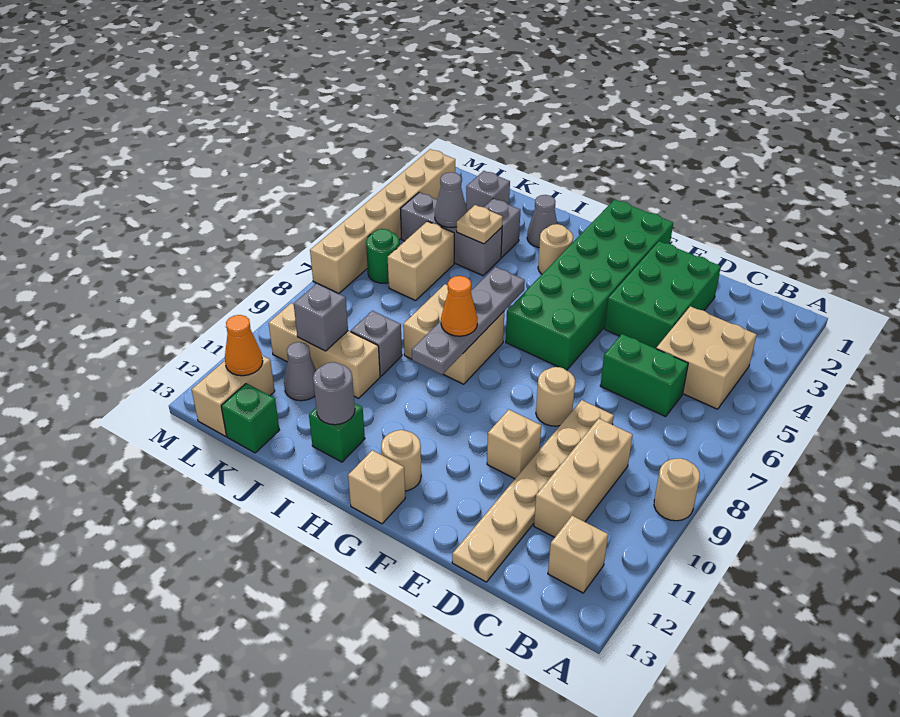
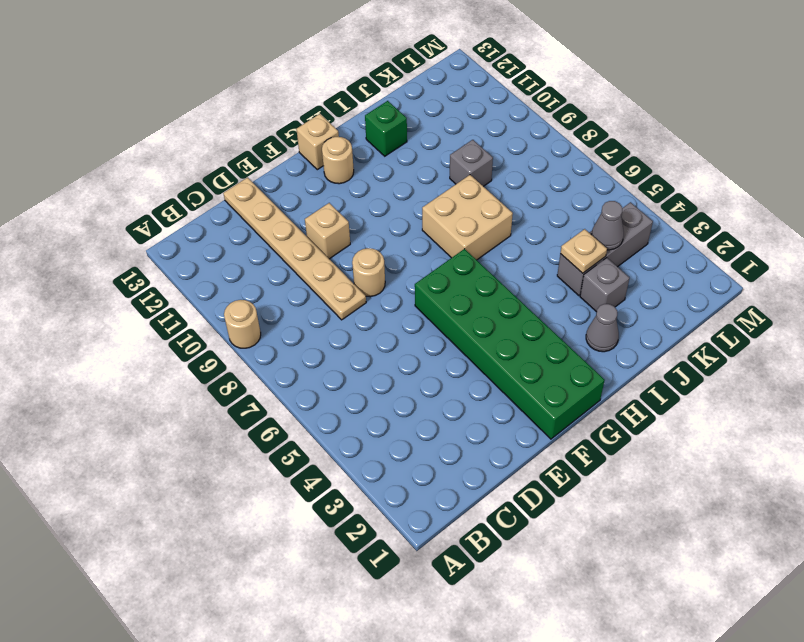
none -> tan brick B4:C5 level 1
none -> tan brick B12 level 1
none -> green brick C6:D6 level 1
none -> tan brick C9:C11 level 1

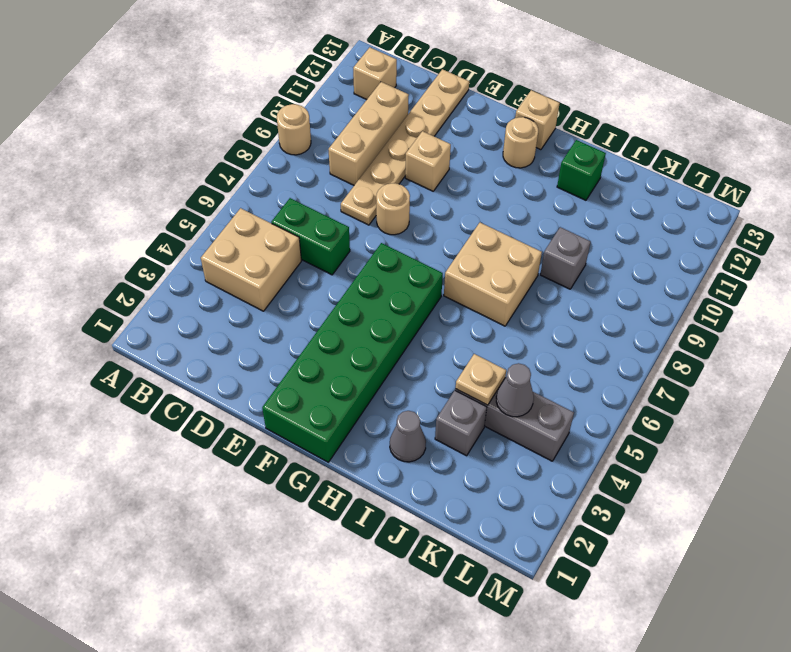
none -> green brick D2:E4 level 1
none -> tan round brick H3 level 1
none -> tan brick J10:L10 level 1
none -> grey brick K2 level 1

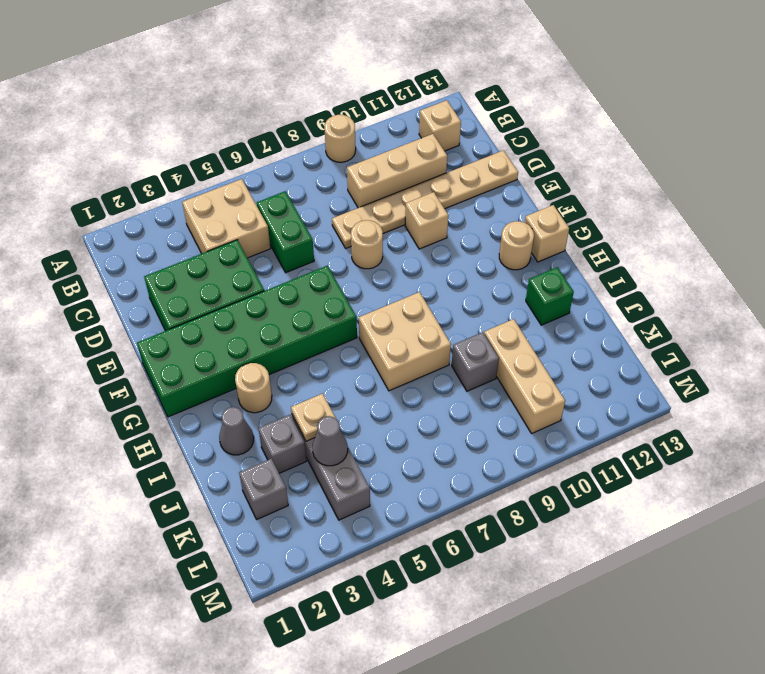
none -> tan brick K5:K6 level 1
none -> grey cone K11 level 1
none -> green brick K13 level 1
none -> green round brick L6 level 1

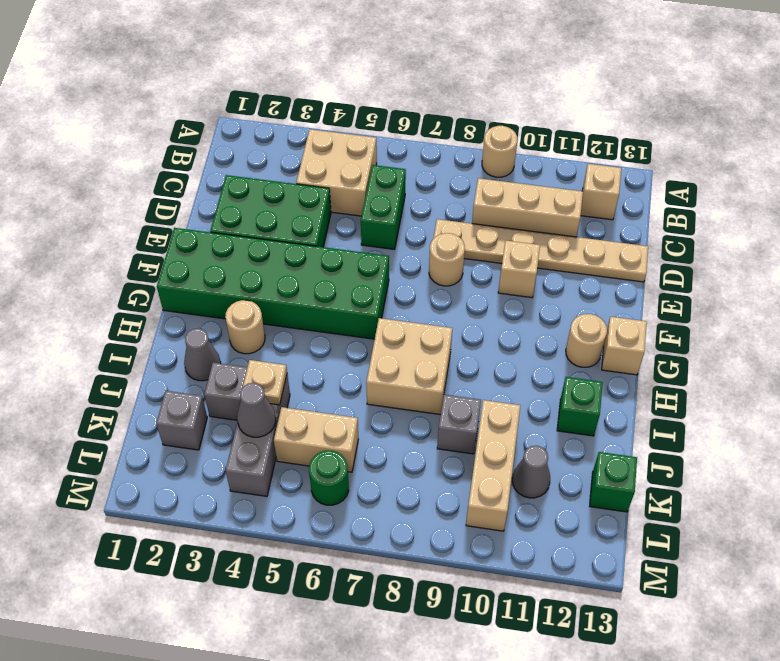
none -> tan brick L12:L13 level 1
none -> tan brick M2:M7 level 1
none -> grey plate H6:H9 level 2
none -> grey round brick I12 level 2

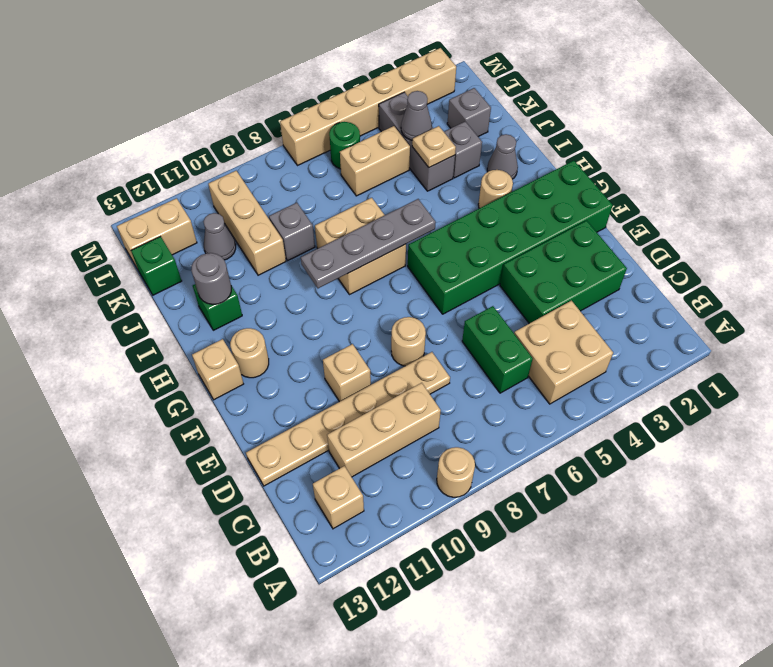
none -> grey brick K10 level 2
none -> orange cone L12 level 2
none -> orange cone H8 level 3

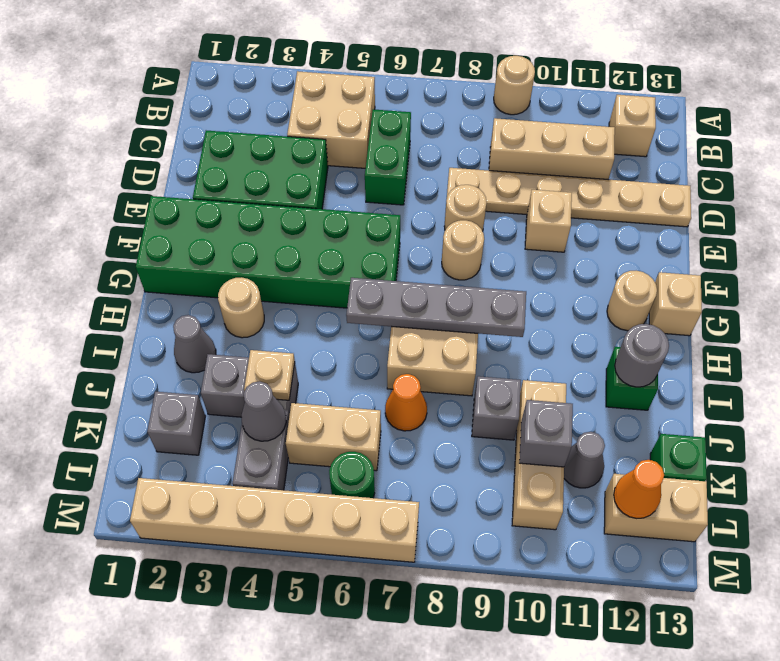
tan round brick F8 level 1 -> none
orange cone J7 level 1 -> orange cone H8 level 3

